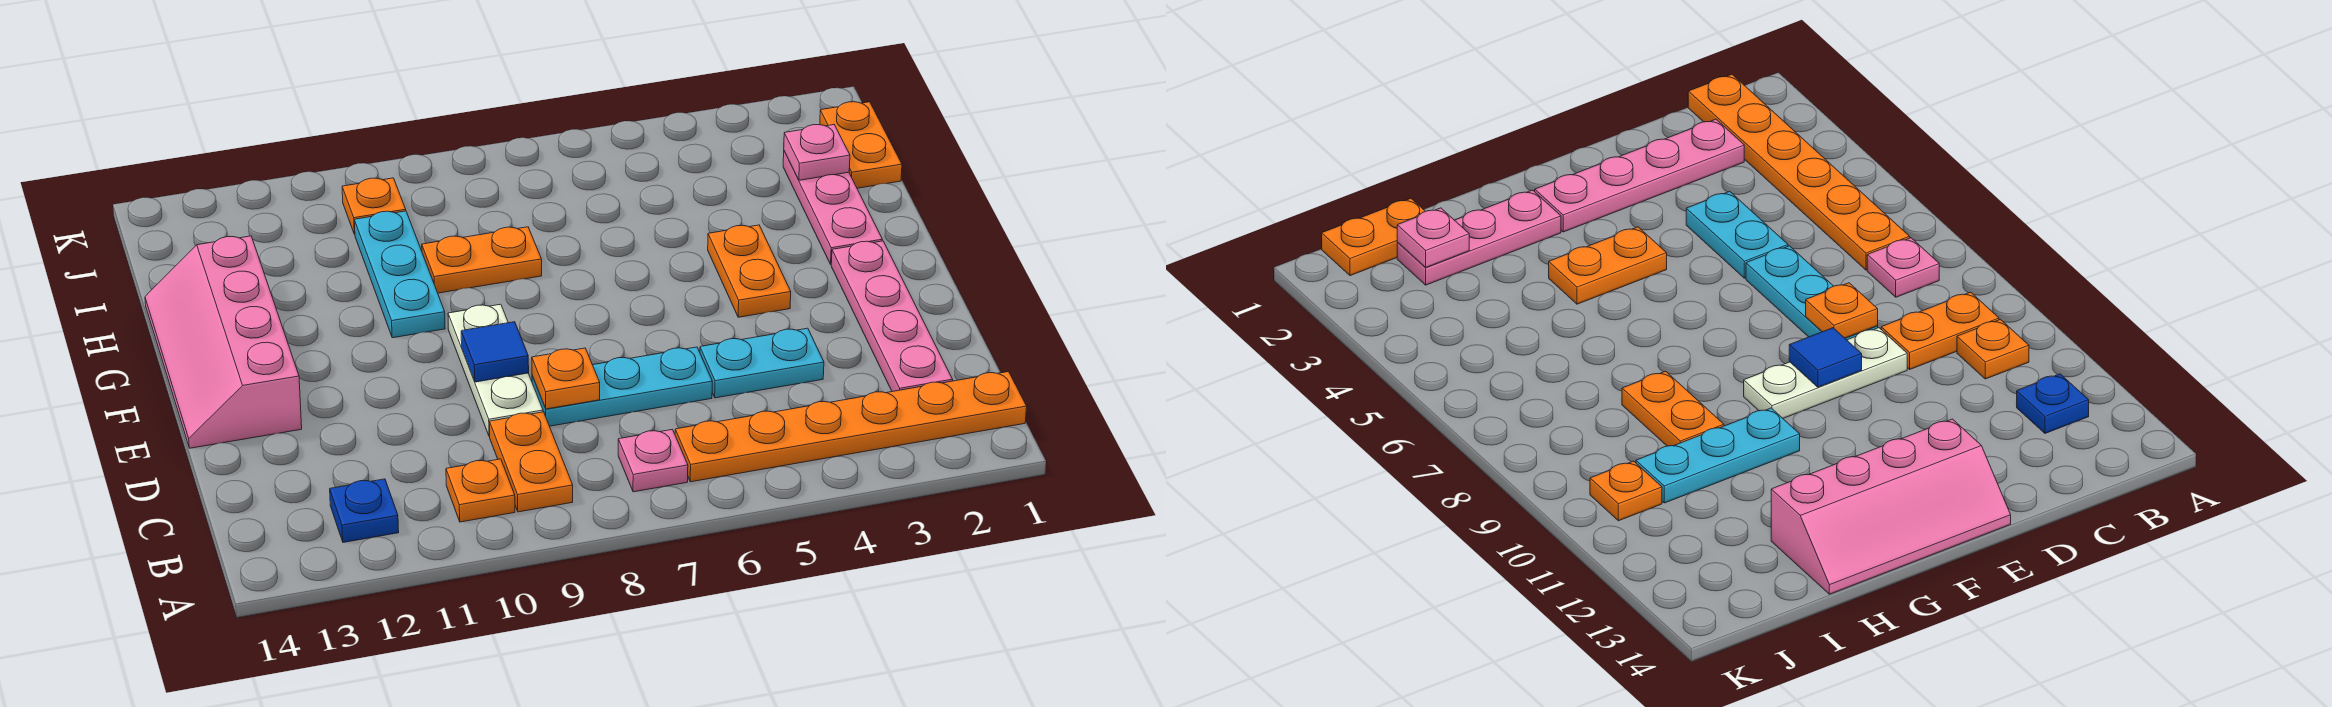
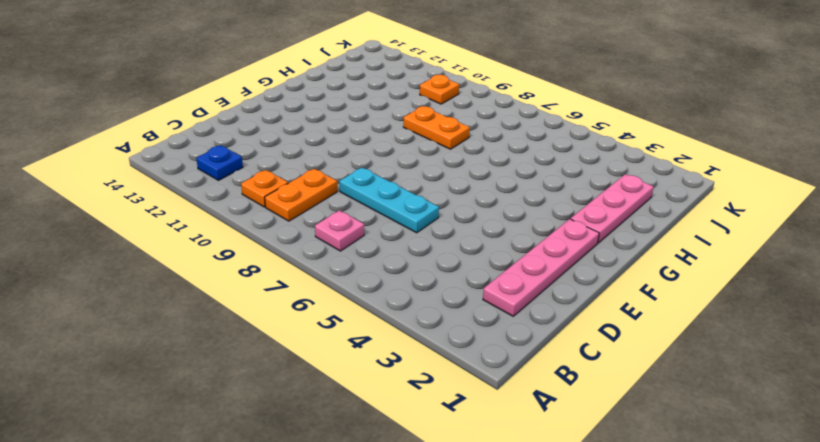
none -> orange plate B1:B6 level 1
none -> cyan plate D4:D5 level 1
none -> white plate D9:F9 level 1

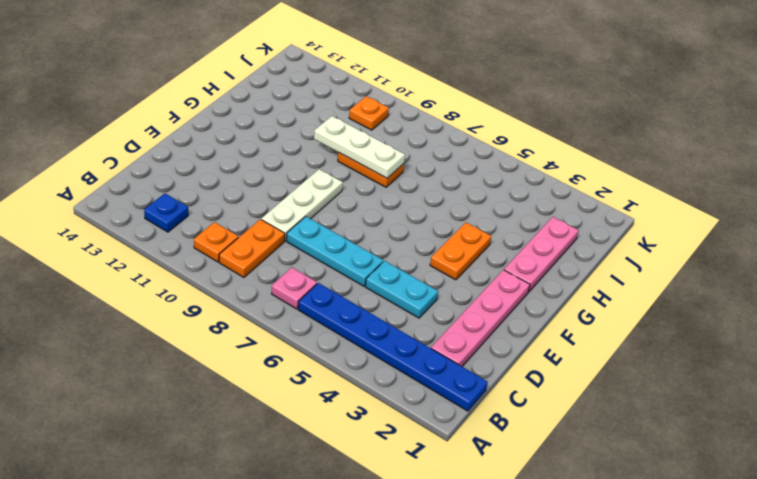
blue plate B1:B6 level 1 -> orange plate B1:B6 level 1
white plate H8:H10 level 2 -> none
none -> pink slope E13:H14 level 1 top 13
none -> cyan plate G10:I10 level 1
none -> orange plate I1:J1 level 1

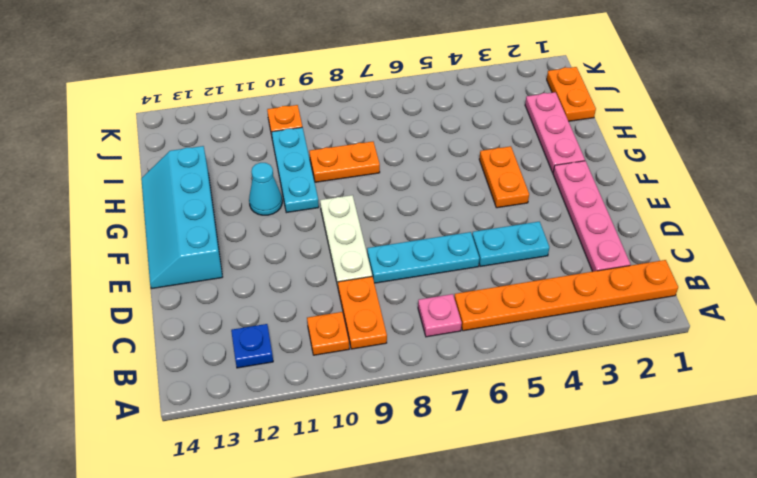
cyan slope E13:H14 level 1 top 13 -> pink slope E13:H14 level 1 top 13
cyan cone G11 level 1 -> none
none -> orange plate D8 level 2
none -> blue tile E9 level 2
none -> pink plate I2 level 2

